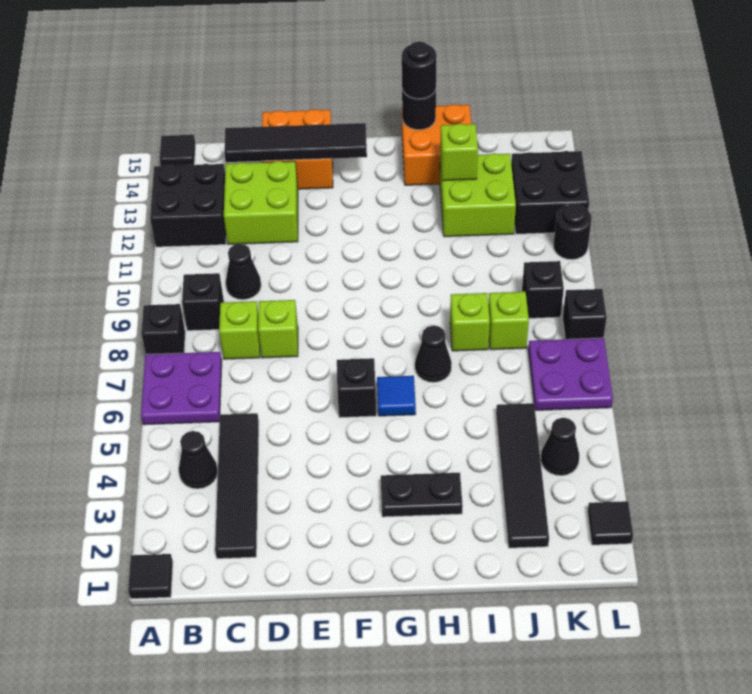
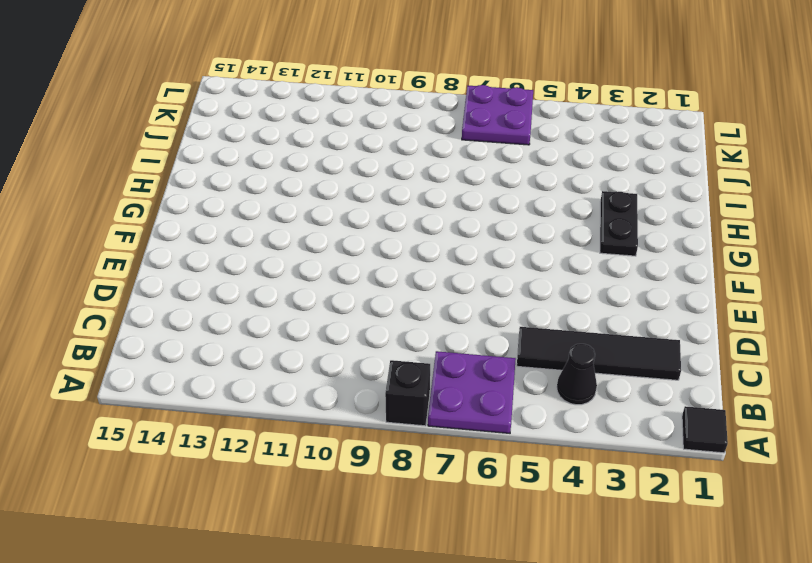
none -> black brick A12:B13 level 1
none -> black tile A15 level 1
none -> black brick B9 level 1
none -> lime brick C8 level 1

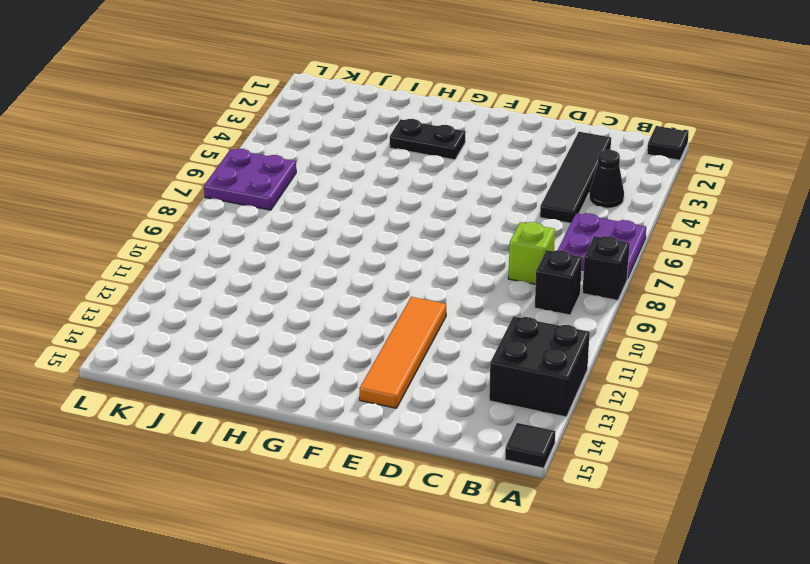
orange tile E11:E14 level 1 -> orange brick D14:E15 level 1
none -> black cone C10 level 1
none -> lime brick C12:D13 level 1
none -> lime brick D8 level 1
none -> black brick F6 level 1

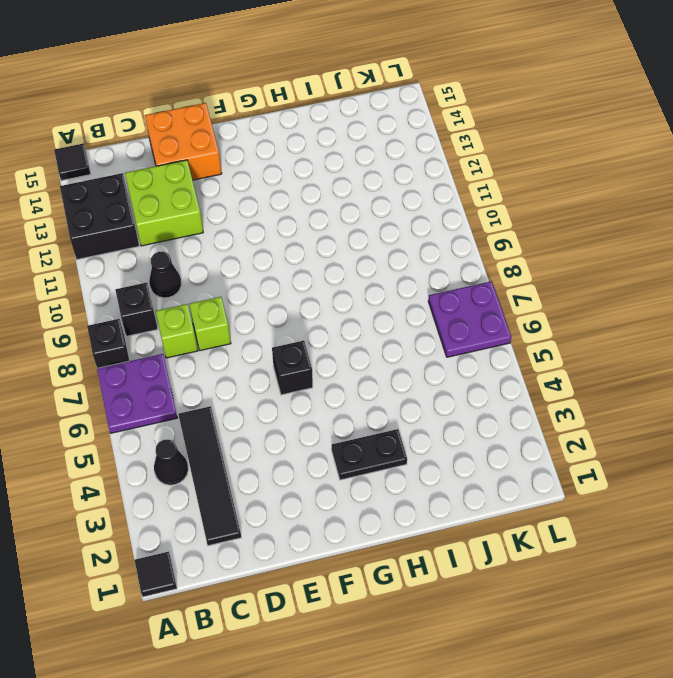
none -> blue tile G6 level 1
none -> black cone H7 level 1
none -> orange brick H14:I15 level 1
none -> lime brick I8 level 1

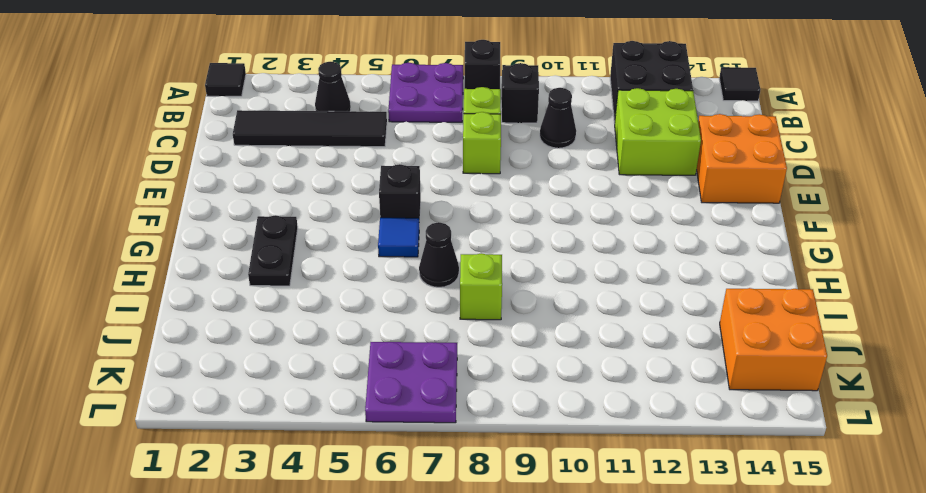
orange brick J14:K15 level 1 -> orange brick H14:I15 level 1
none -> lime brick I12:J13 level 1
none -> black tile J2:J5 level 1
none -> lime brick J8 level 1
none -> black cone K4 level 1

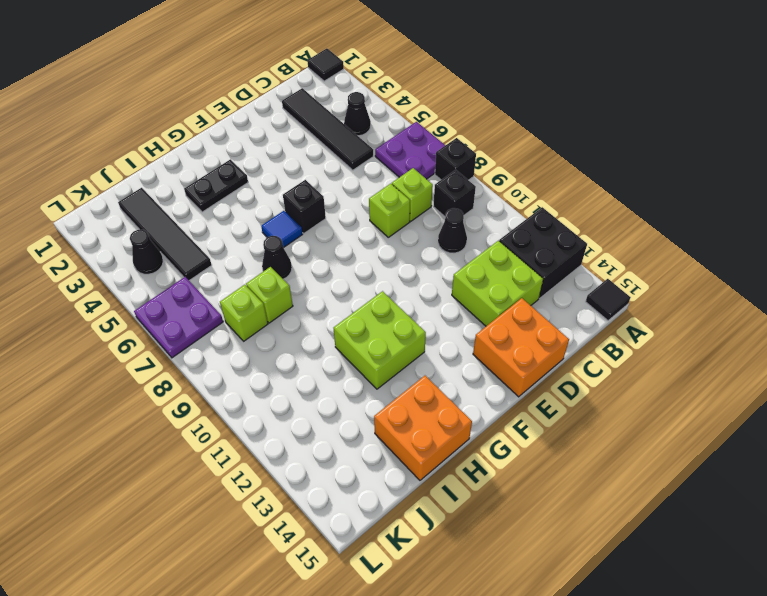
lime brick G11:H12 level 1 -> lime brick I12:J13 level 1
none -> black brick K9 level 1
none -> black brick K12:L13 level 1
none -> black tile L2 level 1
none -> black brick L8 level 1

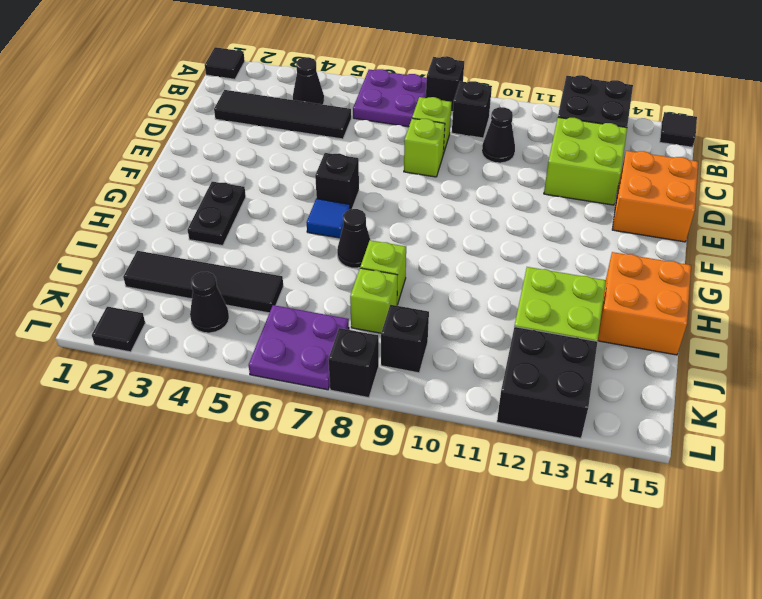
none -> black round brick L11 level 1
none -> black tile C14:F14 level 2
none -> black round brick H15 level 2
none -> lime brick I13 level 2

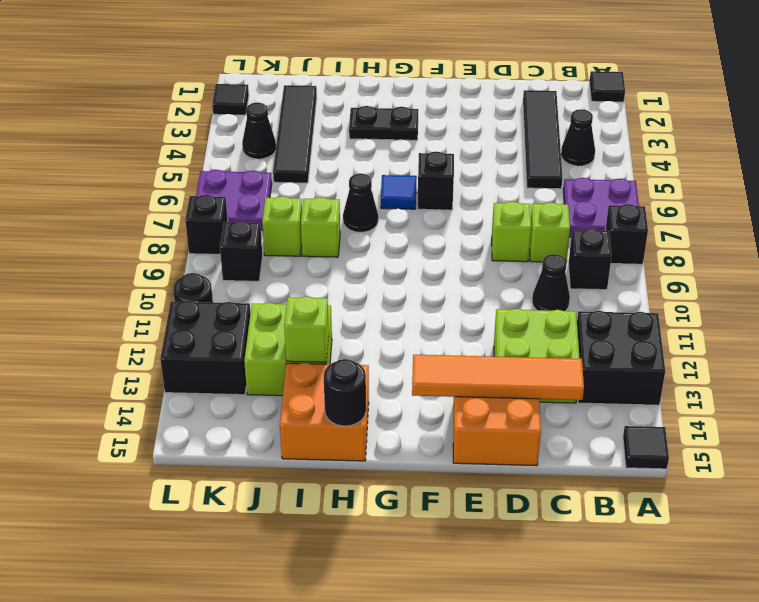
orange tile C14:F14 level 2 -> black tile C14:F14 level 2
none -> black round brick H15 level 3

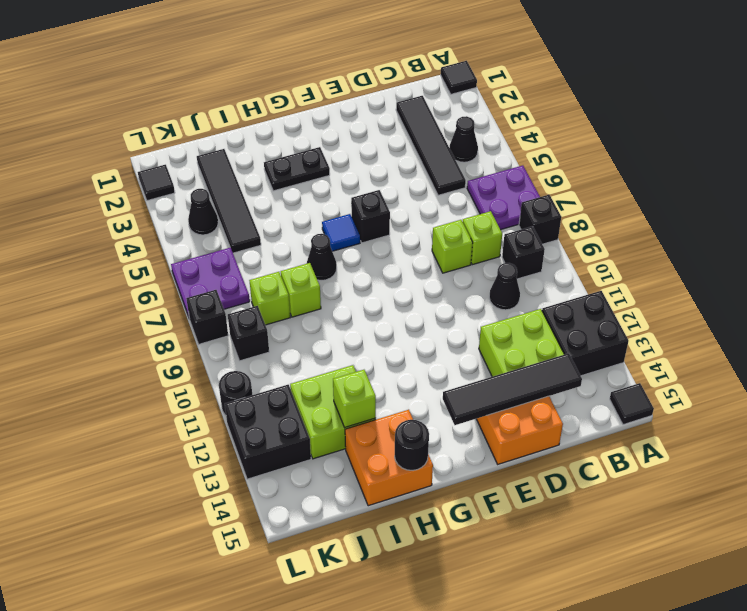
none -> black round brick H15 level 3

